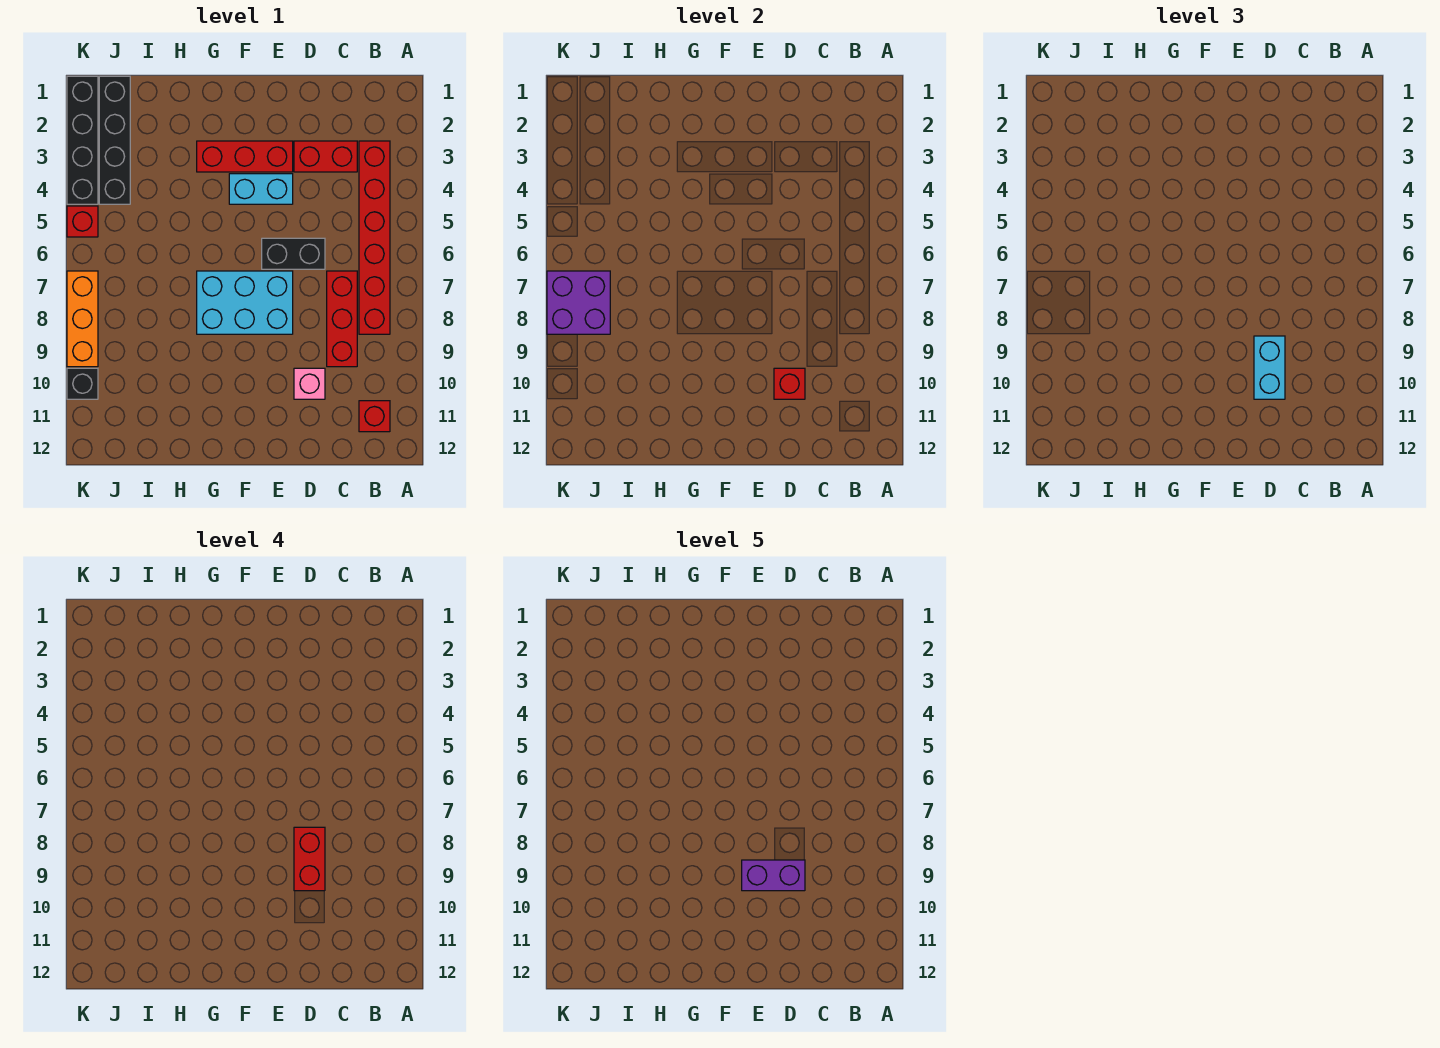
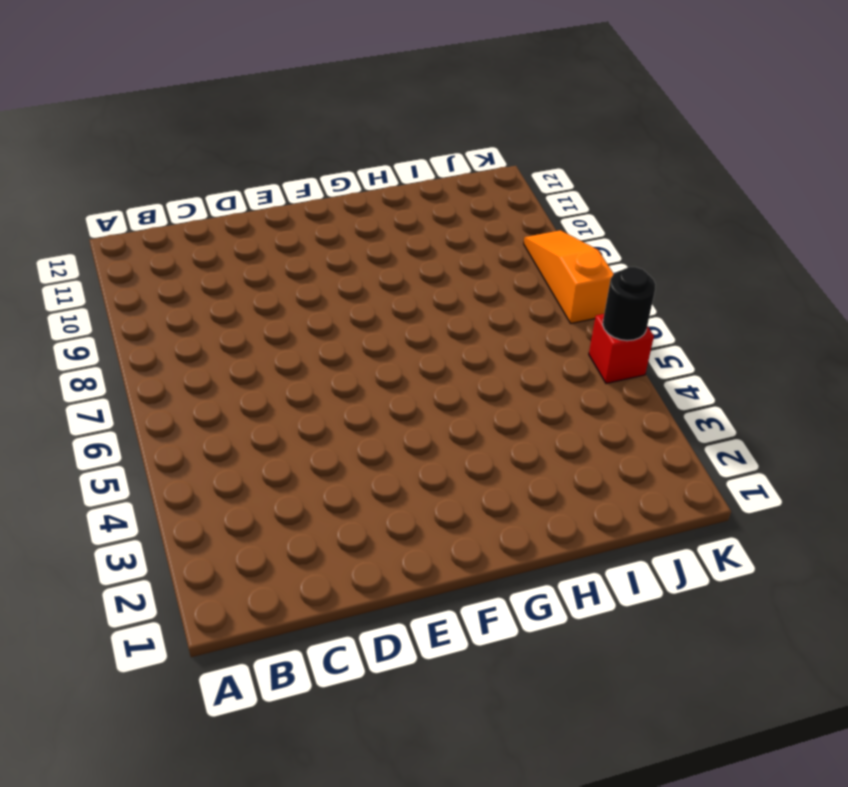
black round brick K5 level 2 -> none
orange slope K7:K9 level 1 top 7 -> orange brick K7:K9 level 1
none -> red brick B3:B8 level 1
none -> red brick B11 level 1
none -> red brick C3:D3 level 1

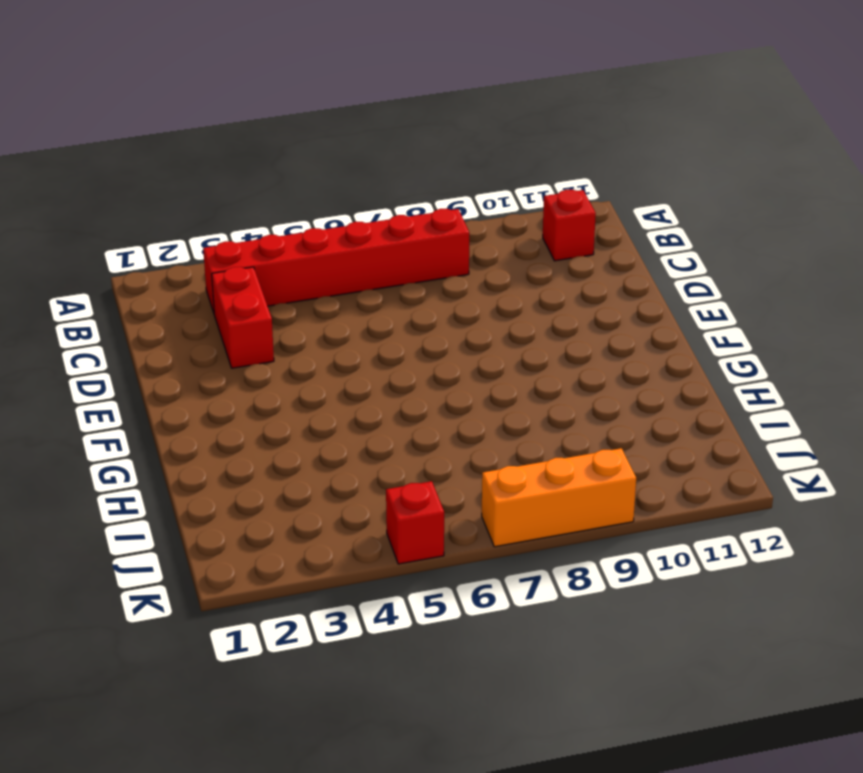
none -> red brick C7:C9 level 1
none -> black brick D6:E6 level 1
none -> pink brick D10 level 1

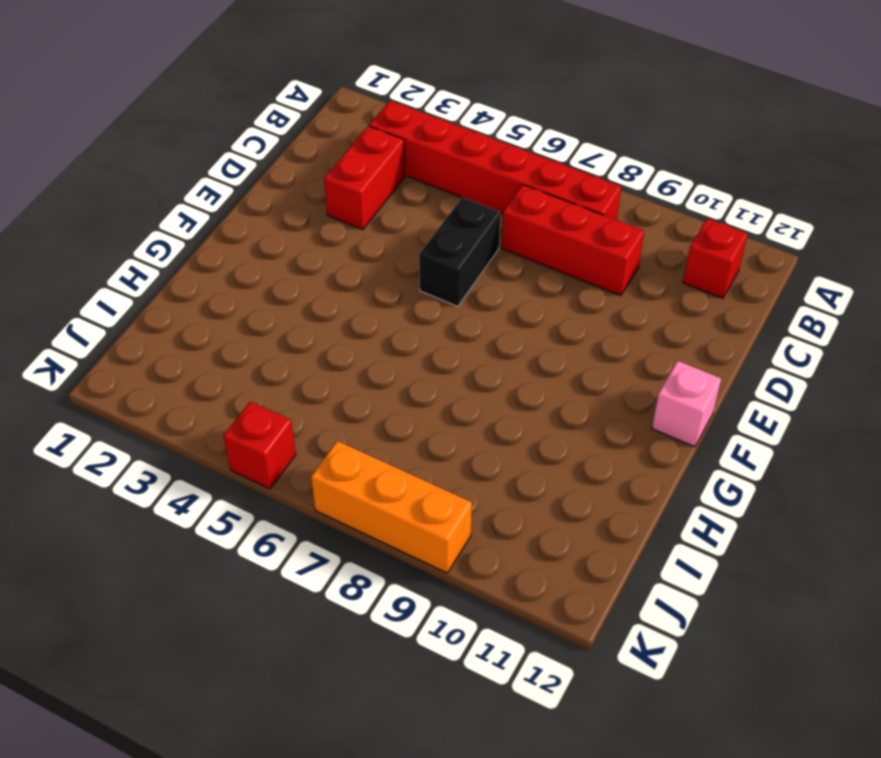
pink brick F12 level 1 -> pink brick D10 level 1
none -> red brick E3:G3 level 1
none -> cyan brick E4:F4 level 1
none -> cyan brick E7:G8 level 1

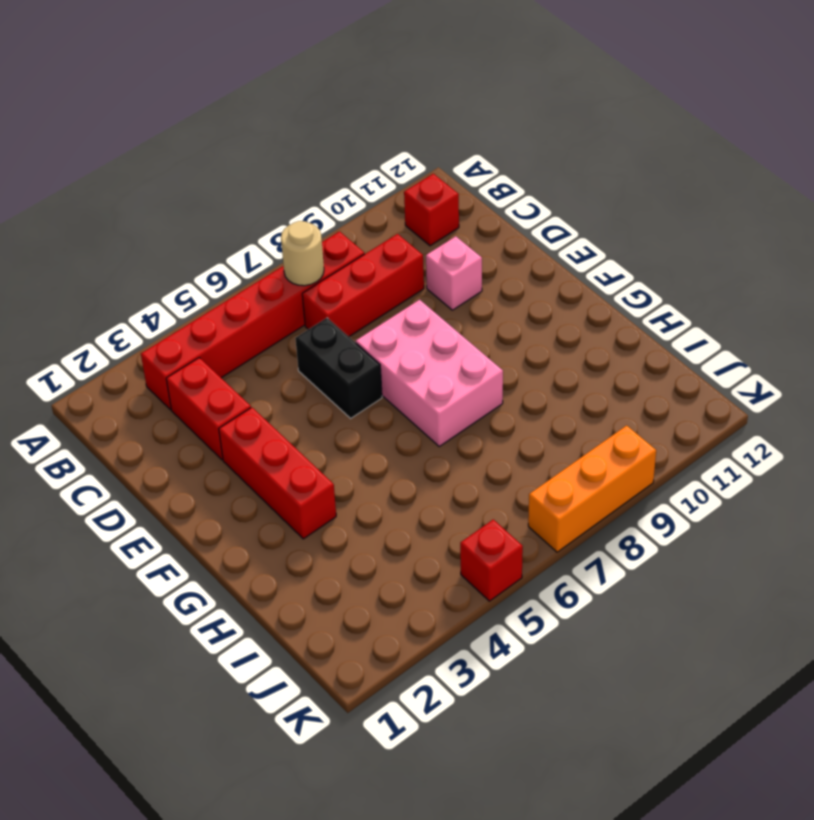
tan round brick B7 level 2 -> none
pink brick E7:G8 level 1 -> cyan brick E7:G8 level 1
none -> cyan brick E4:F4 level 1
none -> black brick J1:J4 level 1
none -> black brick K1:K4 level 1

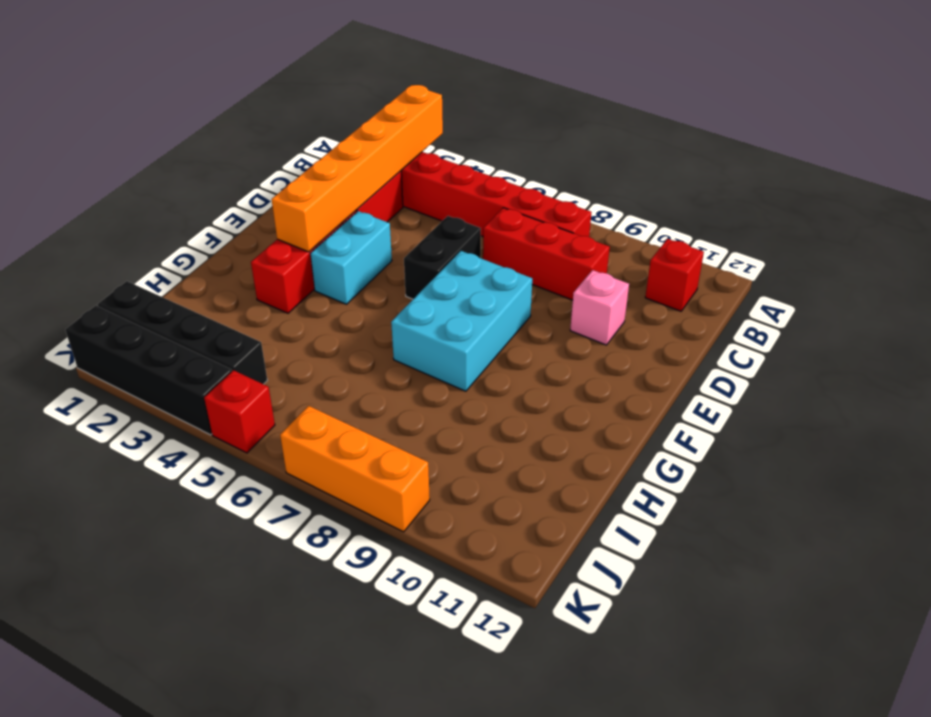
orange brick A3:F3 level 2 -> none
none -> black brick K10 level 1
none -> red brick D10 level 2
none -> purple brick J7:K8 level 2

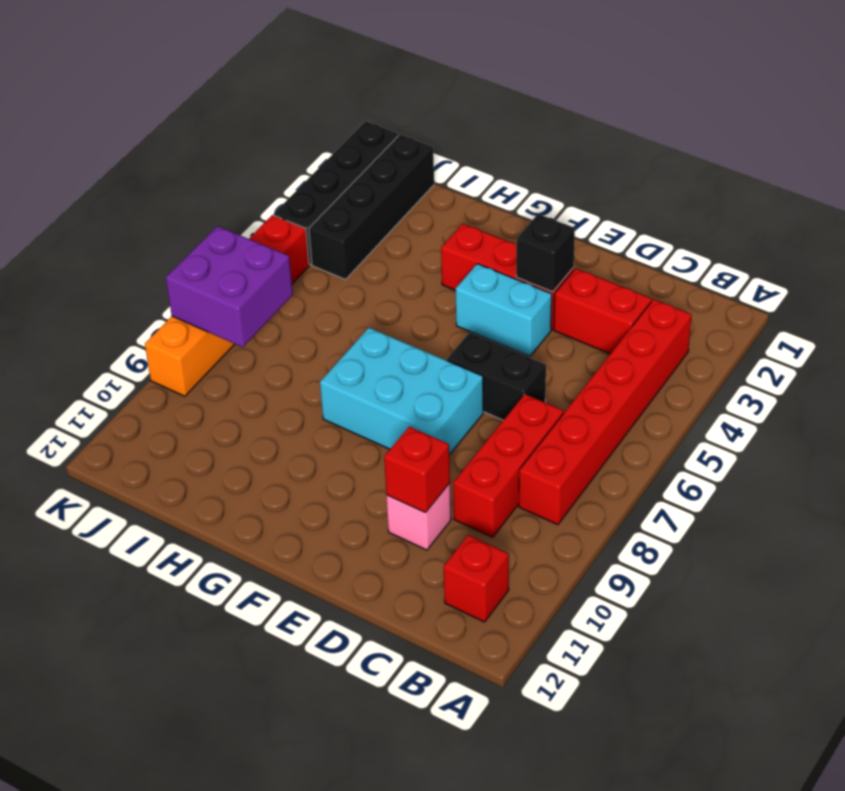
black brick E3 level 2 -> black brick K10 level 1
none -> cyan brick D9:D10 level 3
none -> red brick D8:D9 level 4
none -> purple brick D9:E9 level 5

